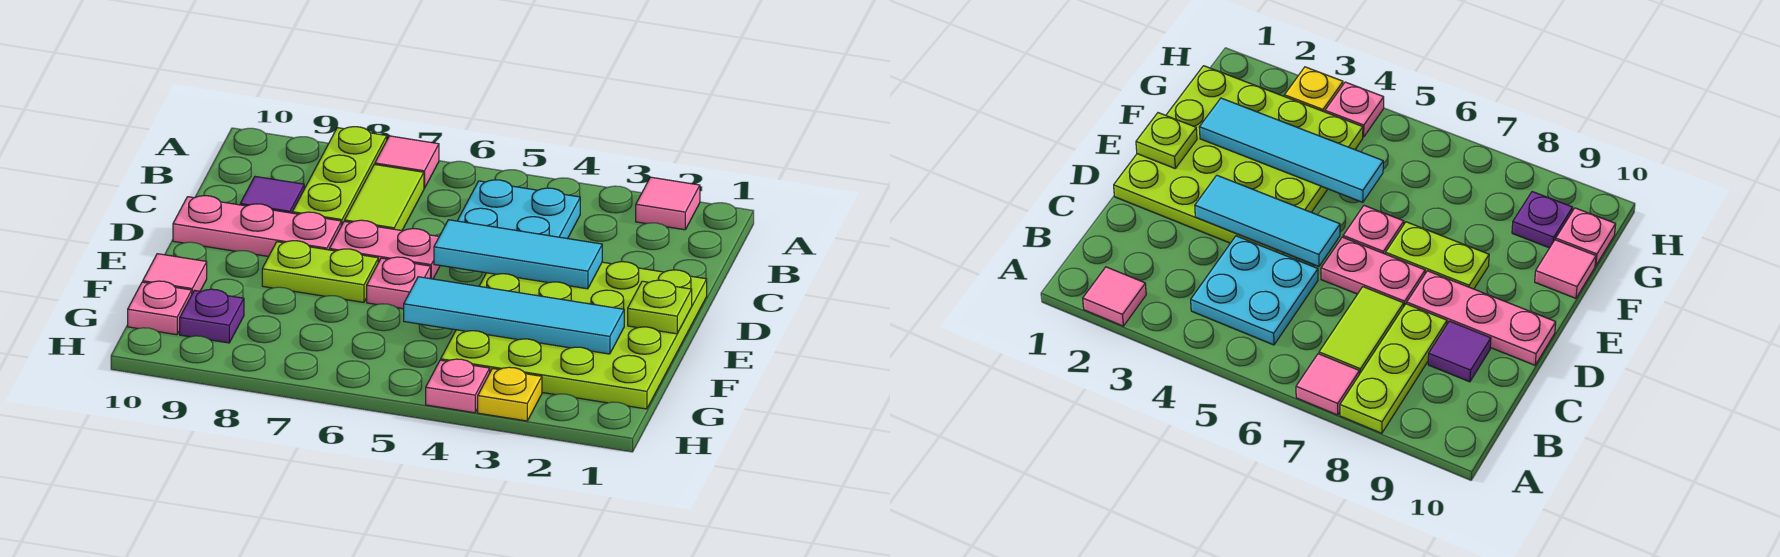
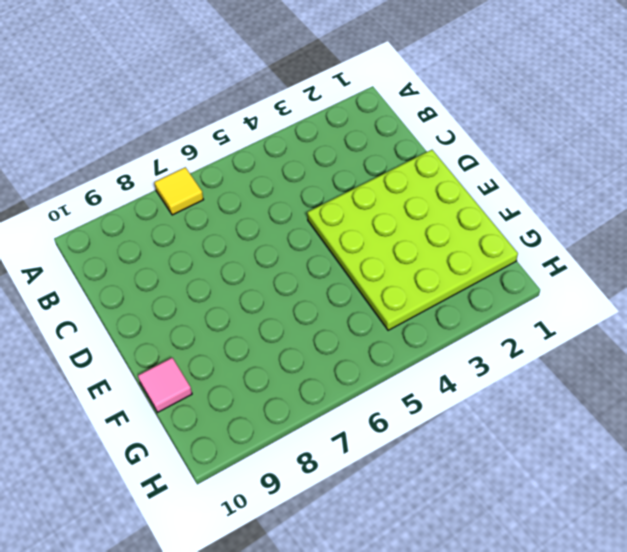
yellow tile A7 level 1 -> pink tile A7 level 1
none -> pink tile A2 level 1
none -> lime plate A8:C8 level 1
none -> cyan plate B4:C5 level 1

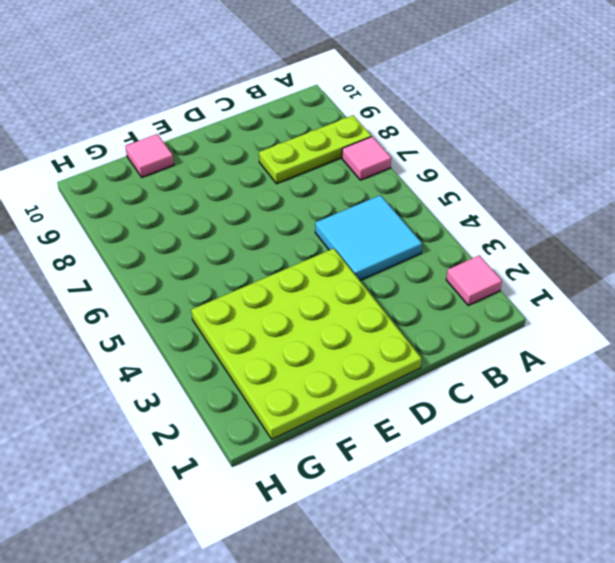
cyan tile B4:C5 level 1 -> cyan plate B4:C5 level 1
none -> lime tile B7:C7 level 1
none -> purple tile C9 level 1
none -> pink plate D6:D7 level 1

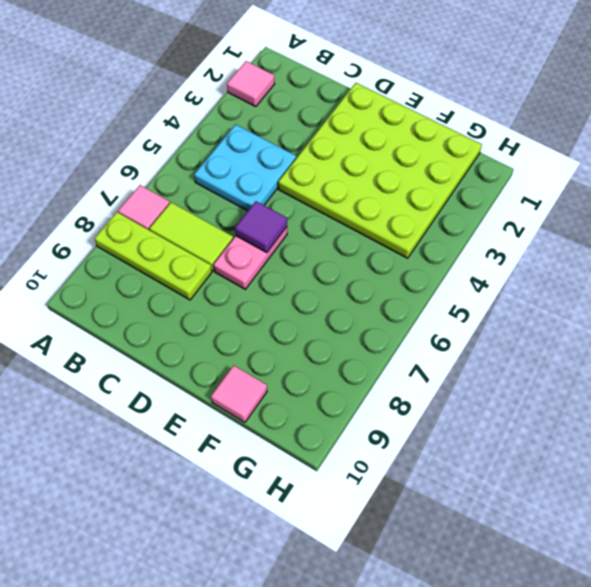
purple tile D6 level 2 -> purple tile C9 level 1
none -> pink plate D8:D10 level 1
none -> pink plate E6 level 1
none -> lime plate E7:E8 level 1

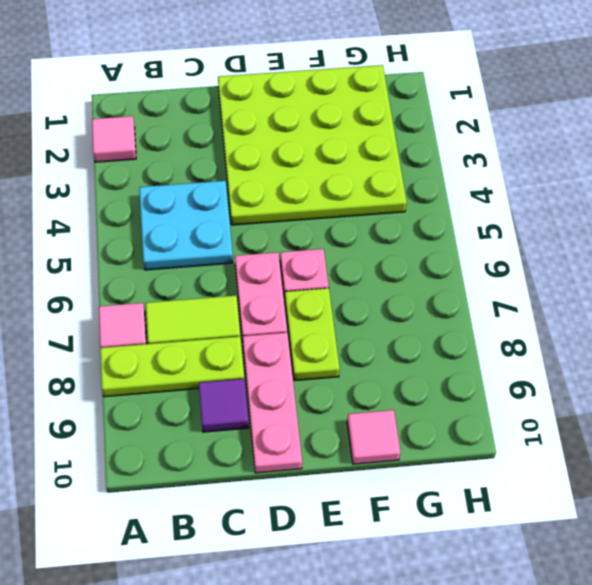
none -> purple plate G9 level 1
none -> pink plate G10 level 1
none -> yellow plate H3 level 1

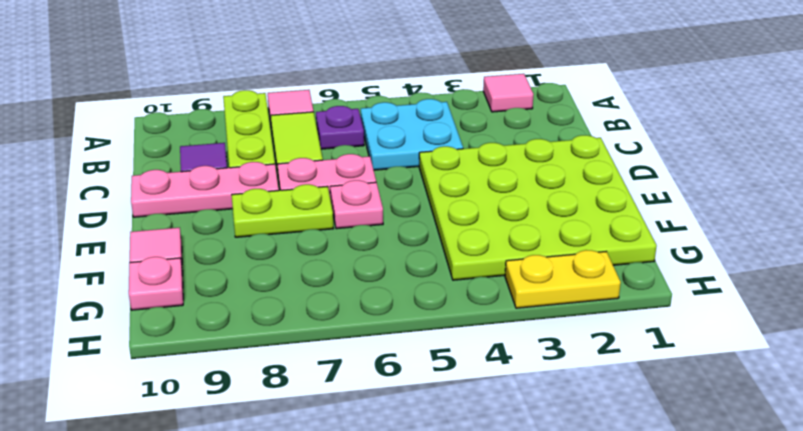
purple plate B6 level 1 -> purple plate G9 level 1
yellow plate H2:H3 level 1 -> yellow plate H3 level 1
none -> pink plate H4 level 1
none -> cyan tile D3:D5 level 2
none -> lime plate E1 level 2

